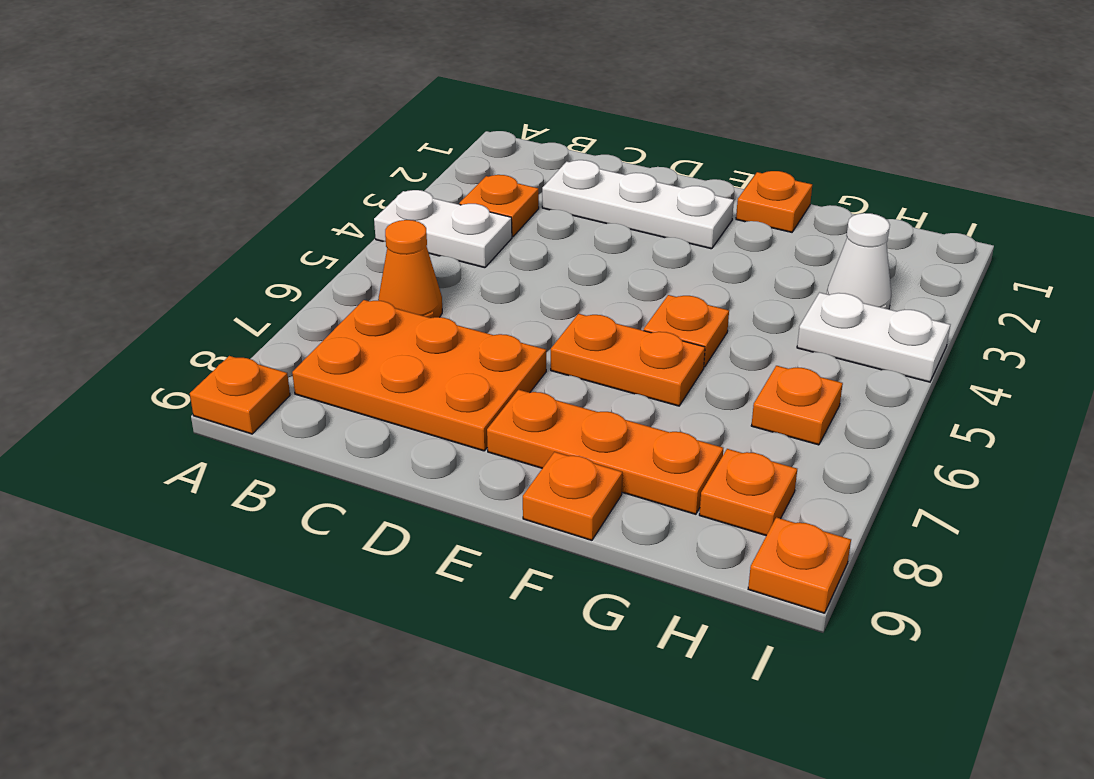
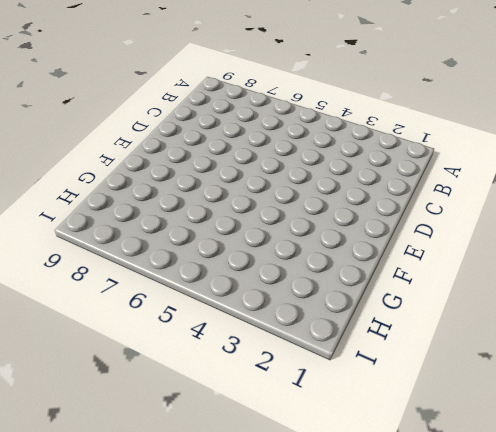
none -> white plate A4:B4 level 1
none -> orange plate A9 level 1
none -> orange plate B3 level 1

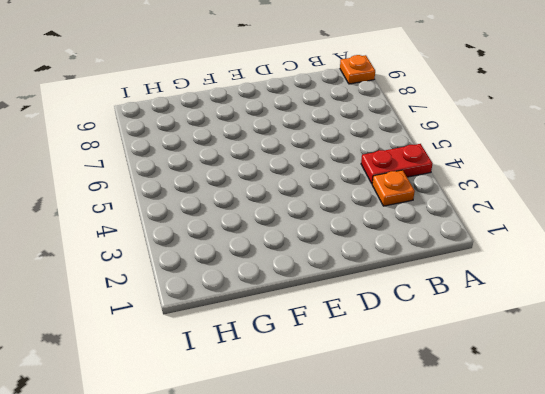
red plate A4:B4 level 1 -> white plate A4:B4 level 1
none -> orange cone B6 level 1
none -> orange plate B7:D8 level 1
none -> white plate C2:E2 level 1

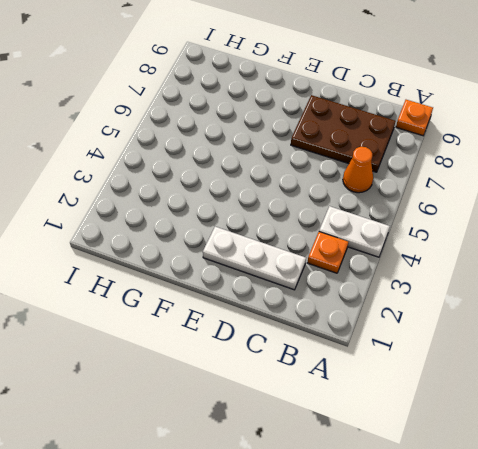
brown plate B7:D8 level 1 -> orange plate B7:D8 level 1
none -> orange plate E6:F6 level 1
none -> orange plate E8:G8 level 1
none -> orange plate F1 level 1

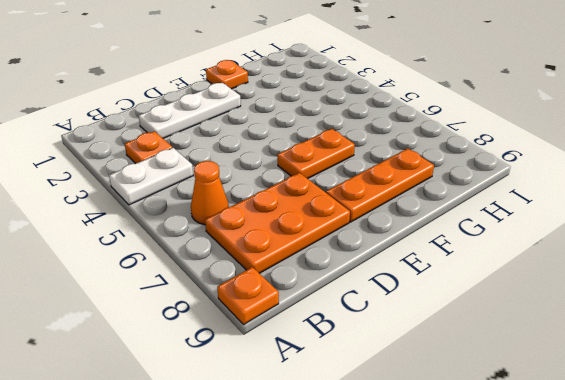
none -> orange plate F5 level 1
none -> orange plate F9 level 1
none -> white cone H3 level 1

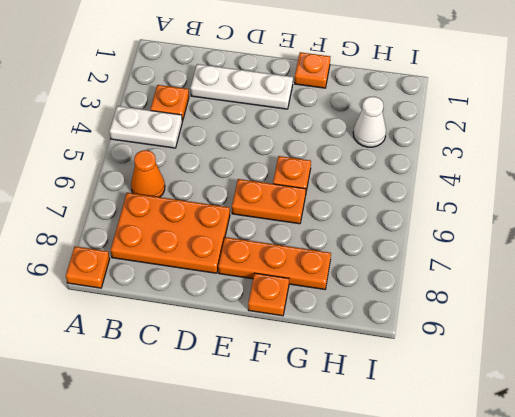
none -> white plate H4:I4 level 1
none -> orange plate H6 level 1
none -> orange plate H8 level 1

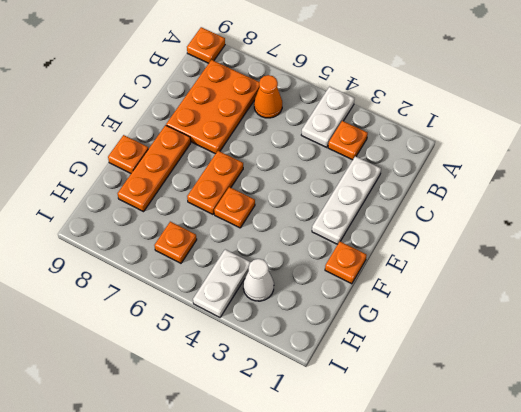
none -> orange plate H8 level 1
none -> orange plate I9 level 1

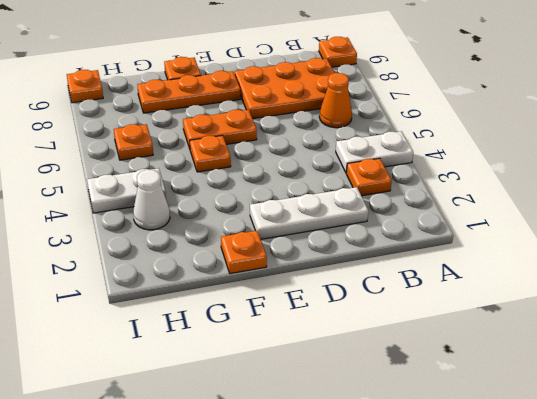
none -> orange plate H8 level 1

